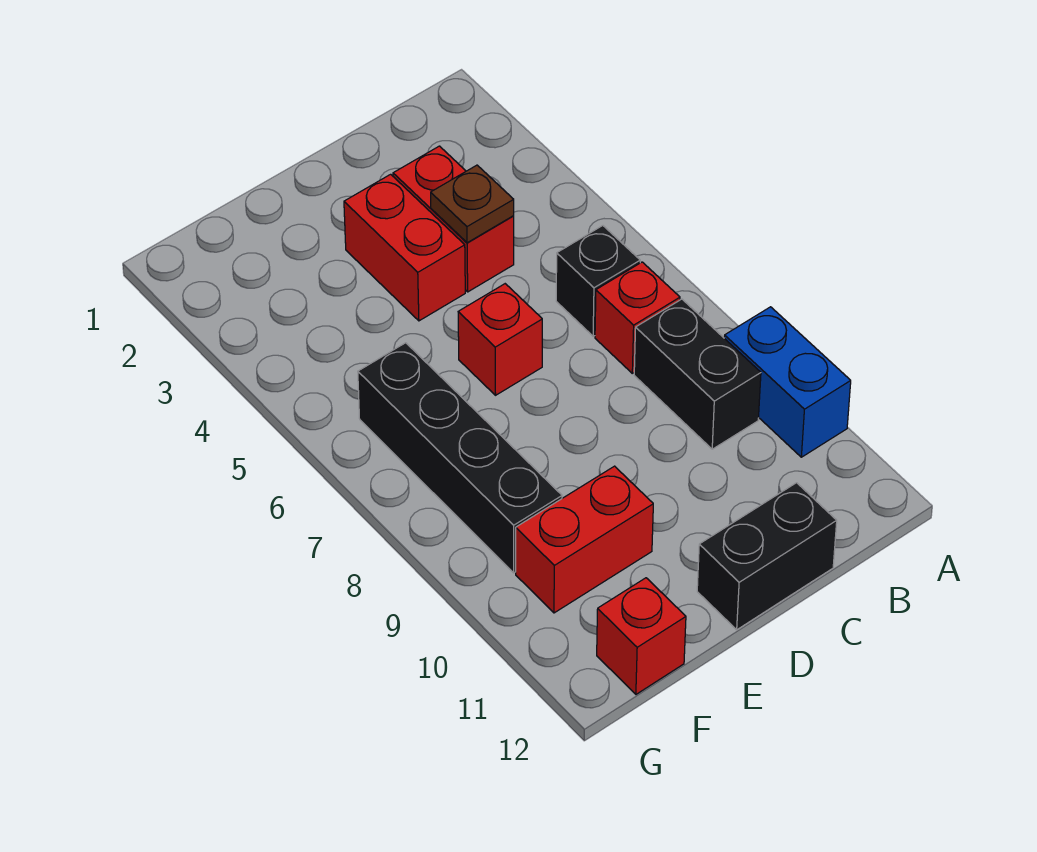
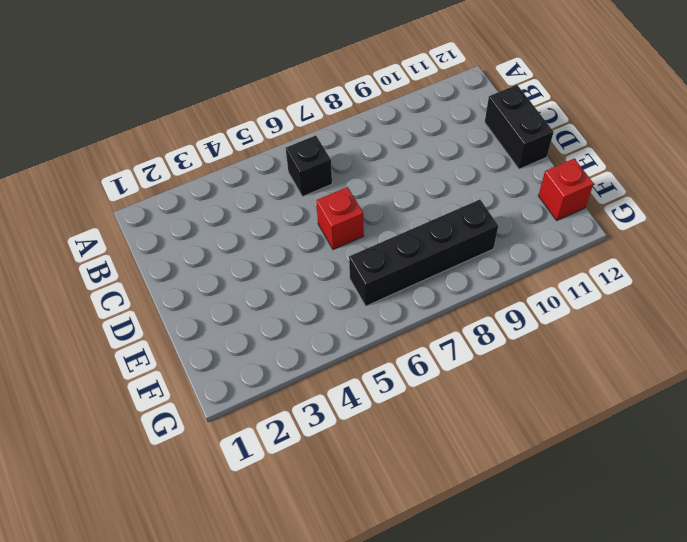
none -> blue brick A9:A10 level 1
none -> red brick B7 level 1
none -> black brick B8:B9 level 1

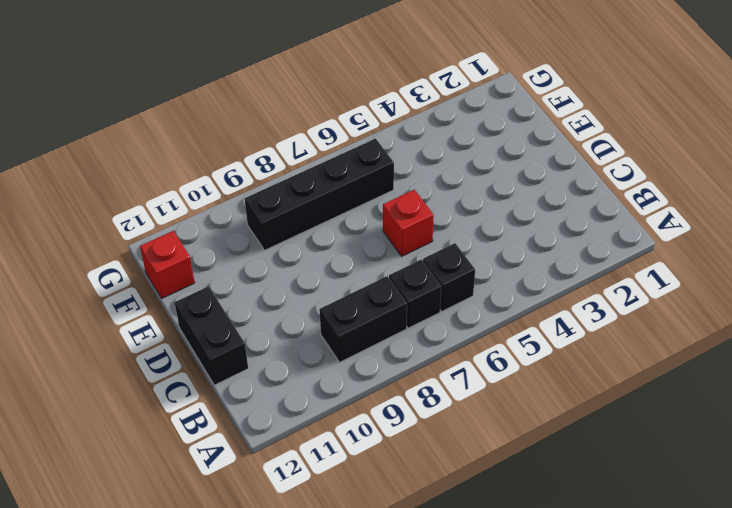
black brick B7 level 1 -> red brick B7 level 1
none -> blue brick A9:A10 level 1
none -> red brick C3:C4 level 1
none -> red brick D3:D4 level 1

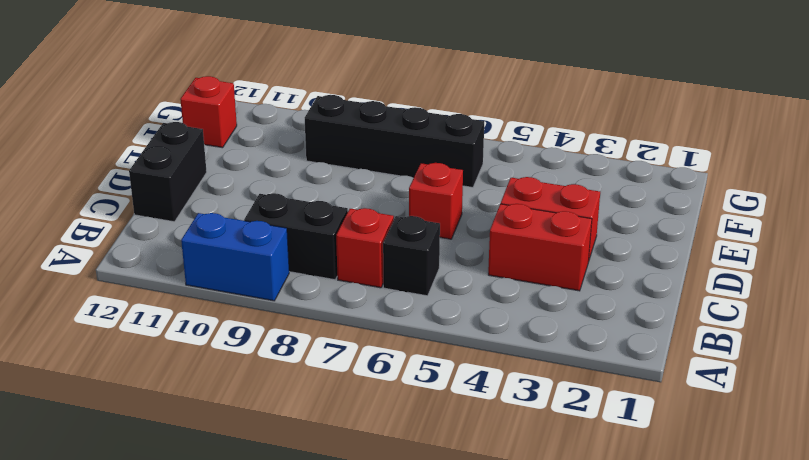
none -> red brick E10:F10 level 1
none -> brown plate C4 level 2

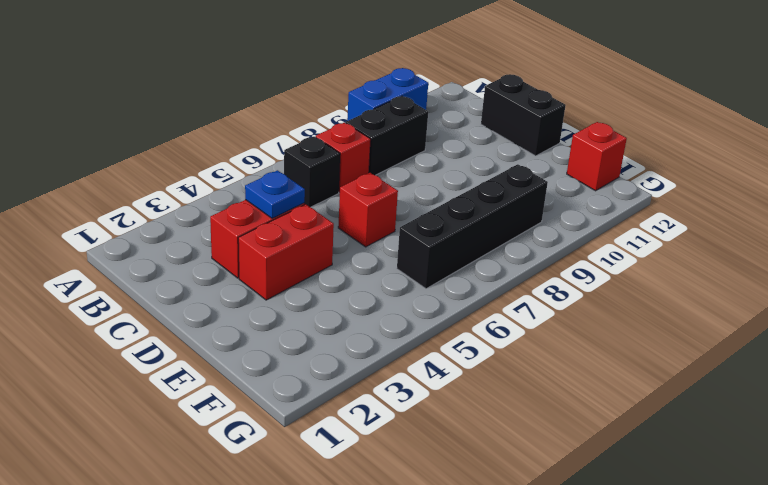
blue plate C4 level 2 -> brown plate C4 level 2
none -> red brick E10:F10 level 1

